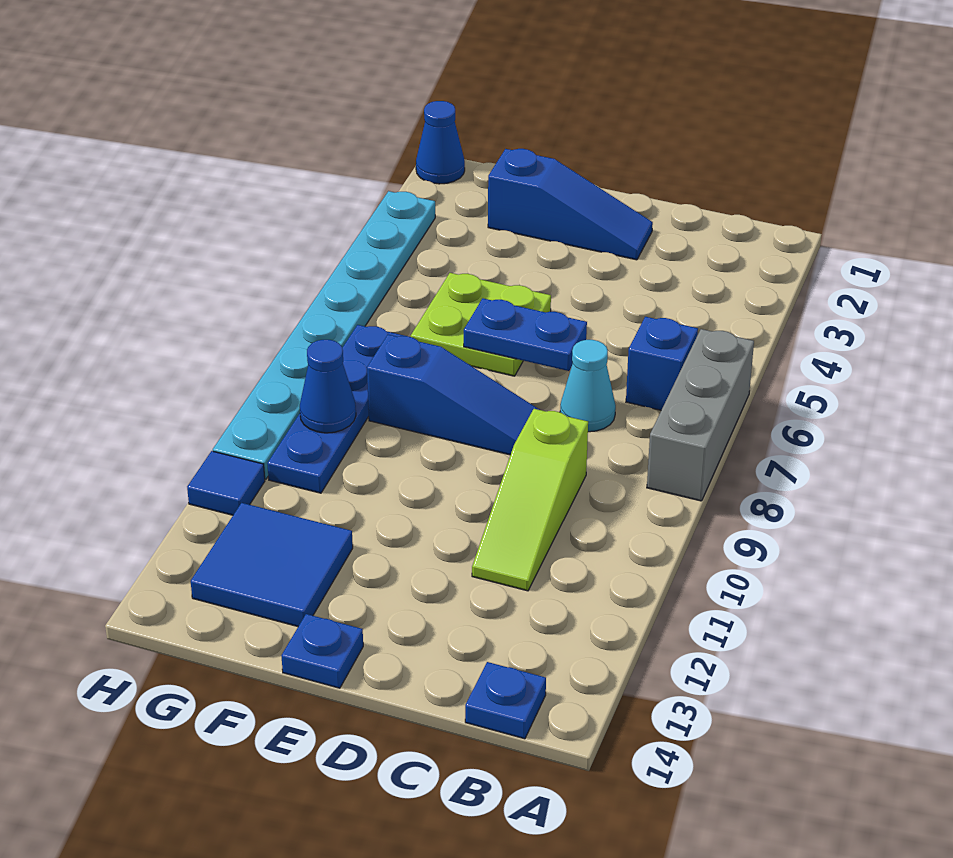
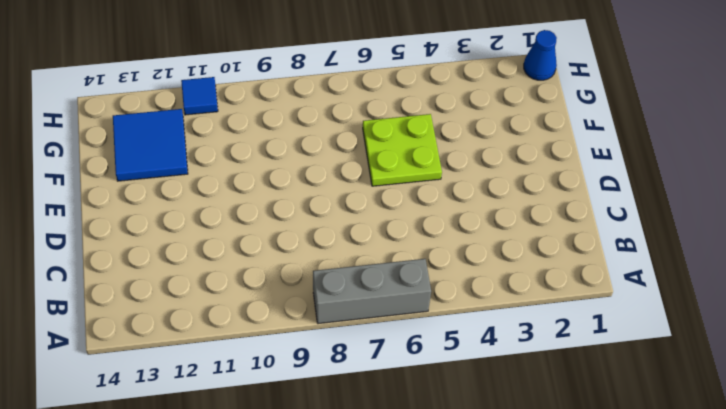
none -> blue brick B6 level 1
none -> blue plate B14 level 1
none -> cyan cone C7 level 1

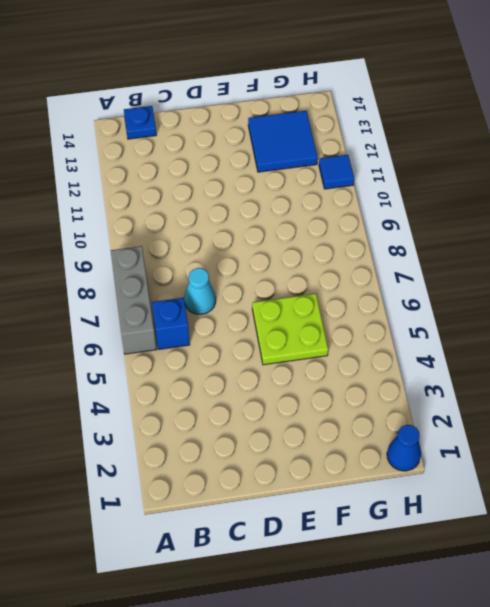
none -> lime slope C9:C11 level 1 top 9
none -> blue slope D2:F2 level 1 top F
none -> blue slope D8:F8 level 1 top F

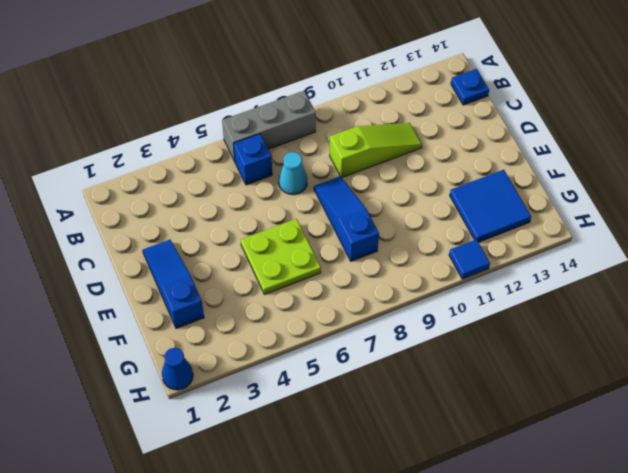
none -> blue plate E14 level 1
none -> blue plate G7:G10 level 1
none -> cyan plate H3:H10 level 1

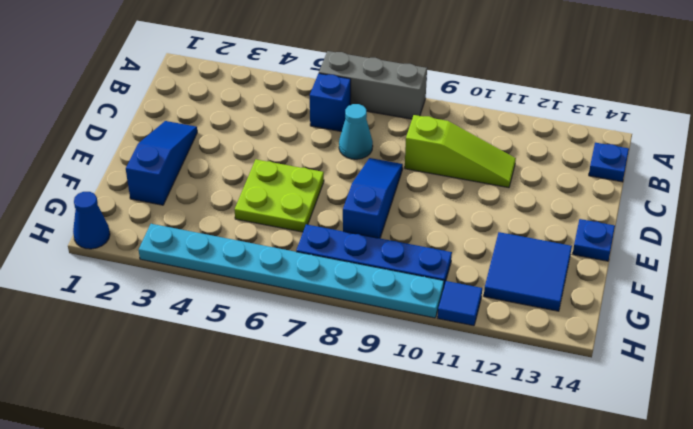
none -> blue plate D6:E6 level 2
none -> blue cone G9 level 2

